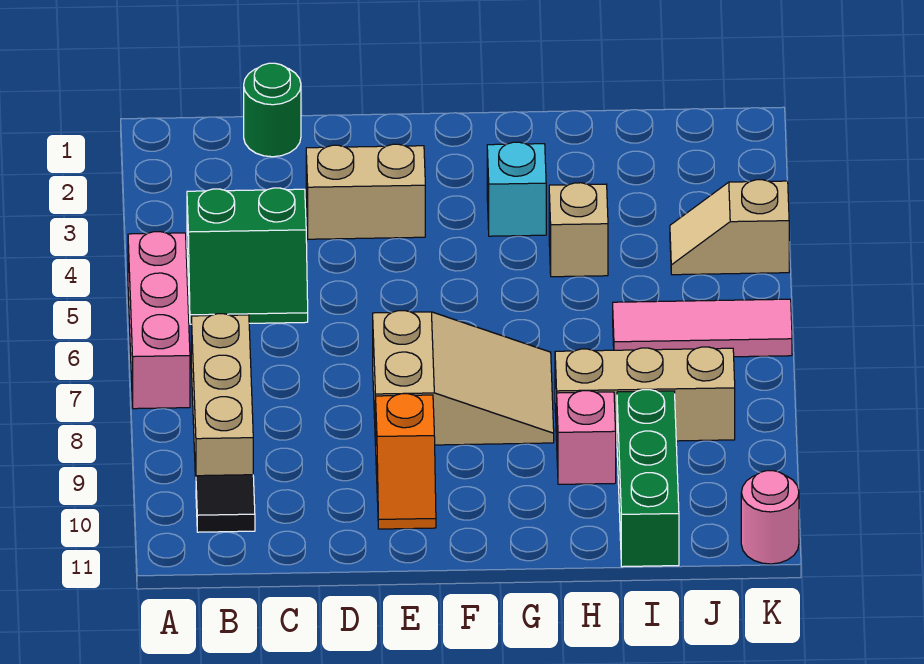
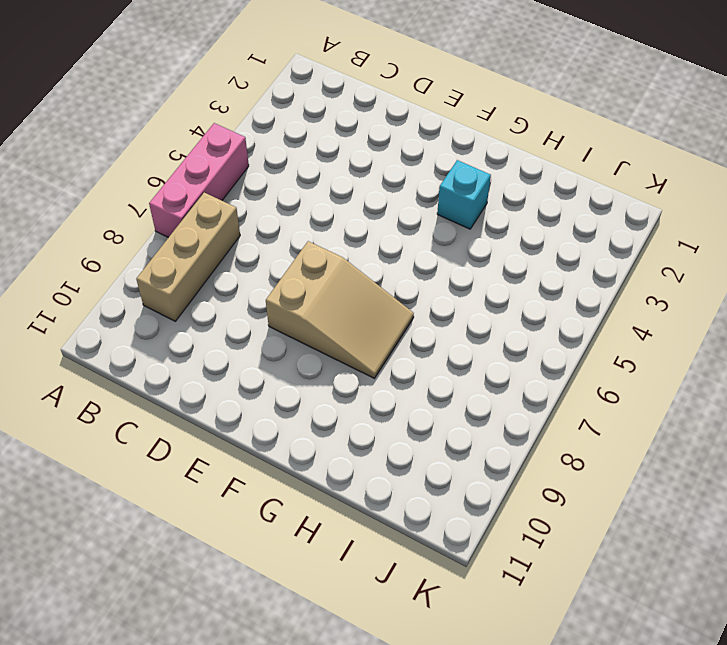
none -> green slope B4:C5 level 1 top 4
none -> black tile B10 level 1
none -> green round brick C1 level 1

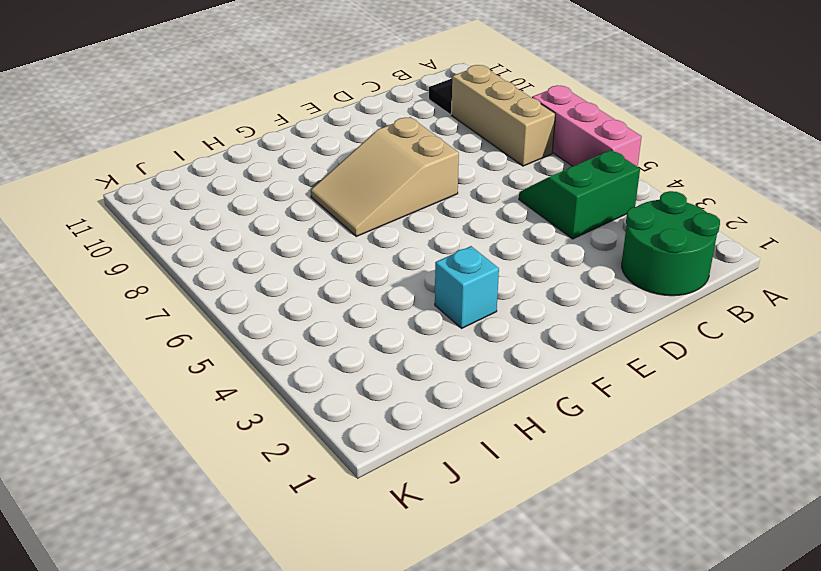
green round brick B1:C2 level 1 -> green round brick C1 level 1
none -> tan brick D3:E3 level 1
none -> orange slope E9:E10 level 1 top 9
none -> tan brick H4 level 1

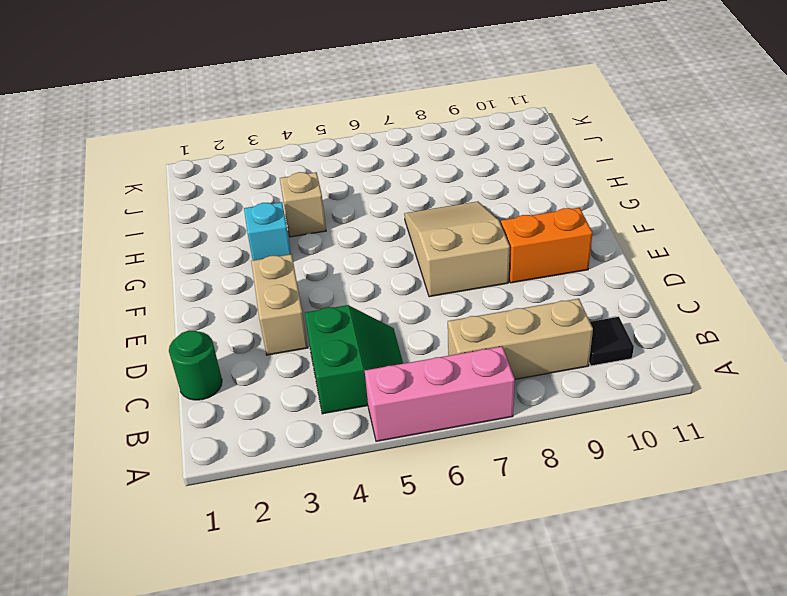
orange brick E9:E10 level 1 -> orange slope E9:E10 level 1 top 9
none -> tan brick H8:J8 level 1
none -> pink brick H9 level 1
none -> pink tile I6:K6 level 1

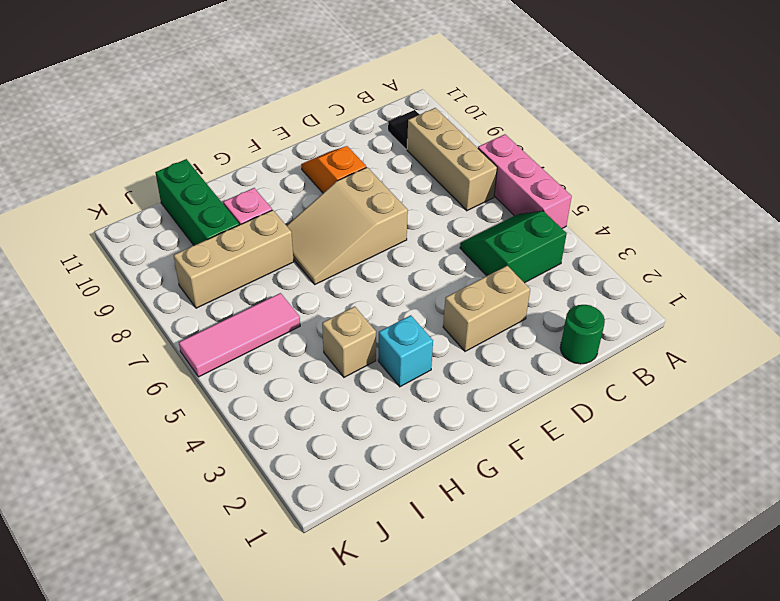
none -> tan slope J4:K4 level 1 top K
none -> pink round brick K11 level 1

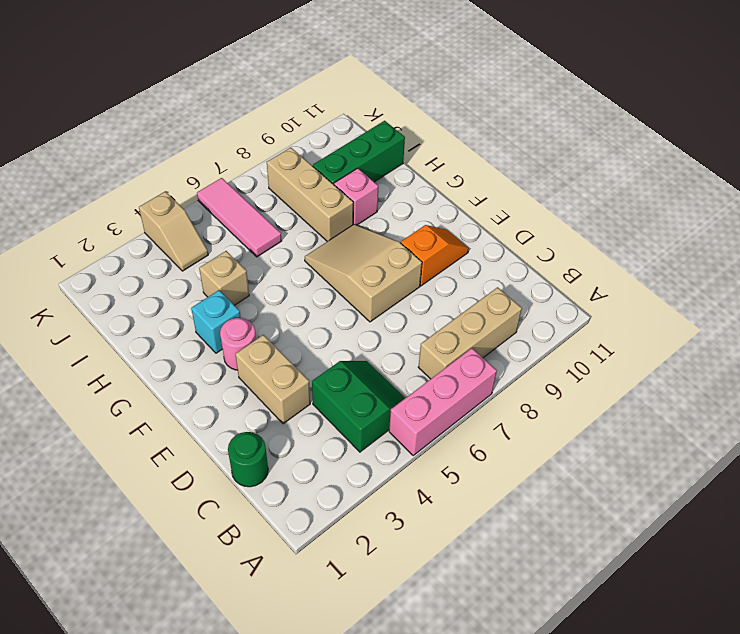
pink round brick F3 level 1 -> pink round brick K11 level 1
none -> black tile B10 level 1

